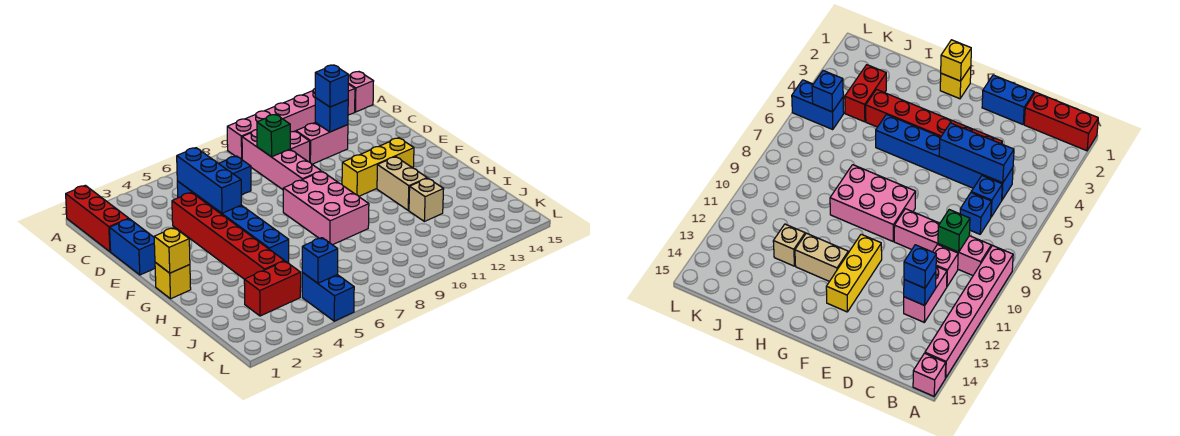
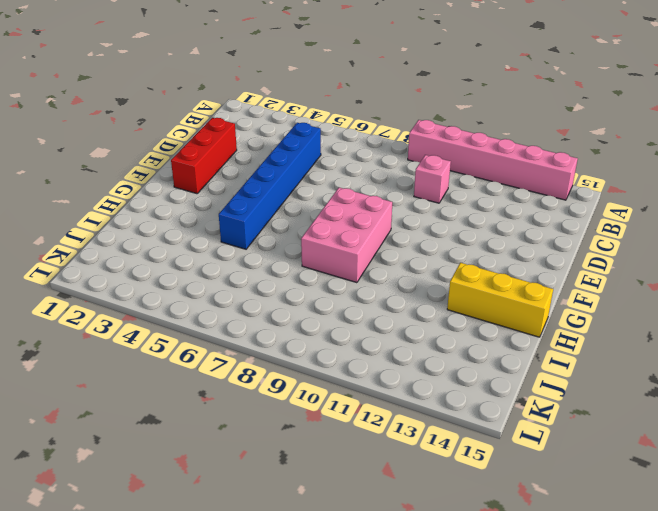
red brick D2:F2 level 1 -> red brick A1:C1 level 1
yellow brick H13:H15 level 1 -> yellow brick F11:F13 level 1
none -> pink brick A15 level 1
none -> pink brick B9:E9 level 1
none -> blue brick C6 level 1

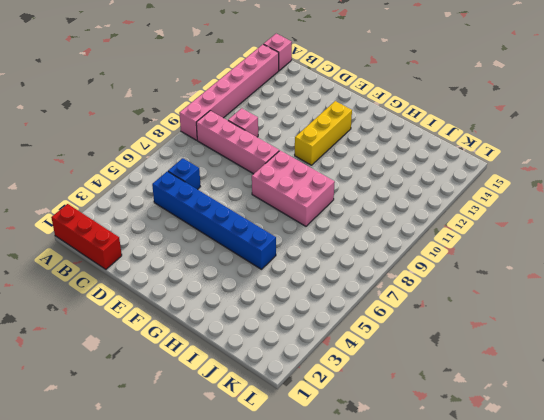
none -> blue brick C7 level 1
none -> pink brick C11:C12 level 1
none -> blue brick D1:E1 level 1

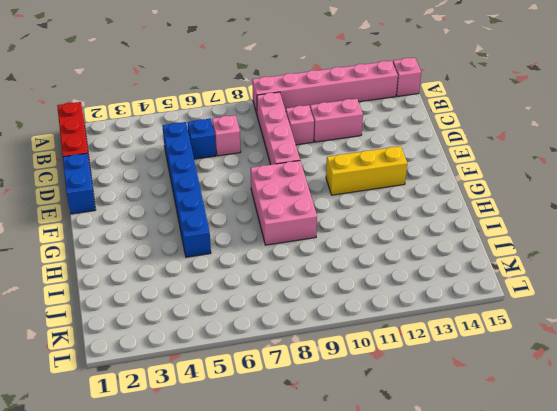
pink brick C7 level 1 -> blue brick C7 level 1
none -> red brick D4:I4 level 1
none -> yellow brick G1 level 1
none -> tan brick G12:H12 level 1

